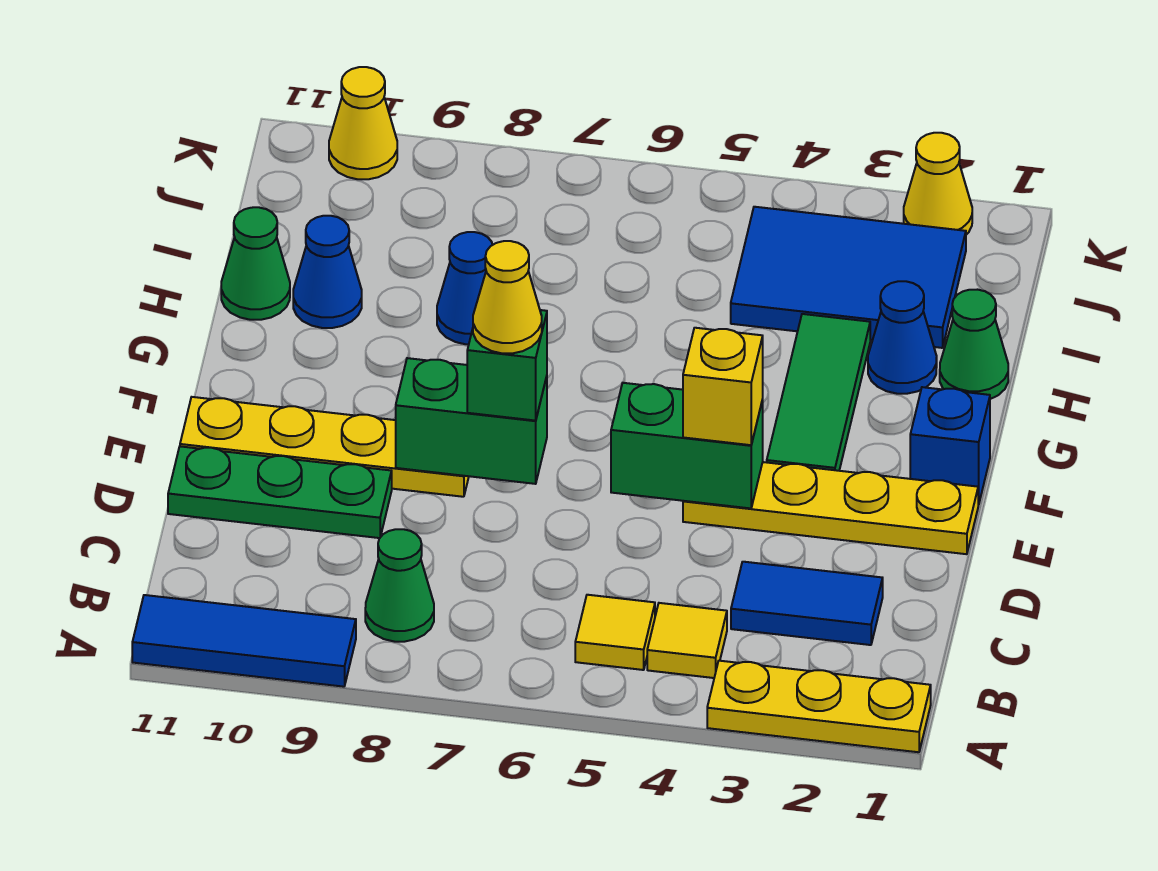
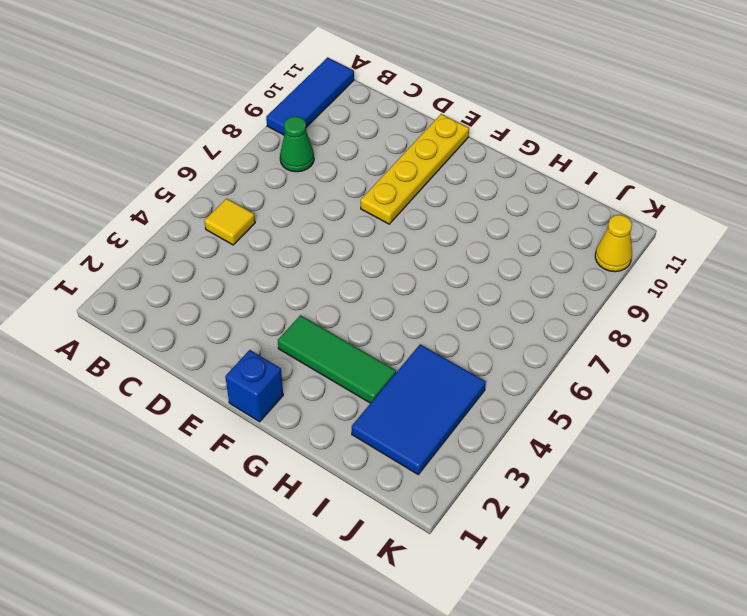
none -> yellow plate A1:A3 level 1
none -> yellow tile B4 level 1
none -> blue tile C2:C3 level 1

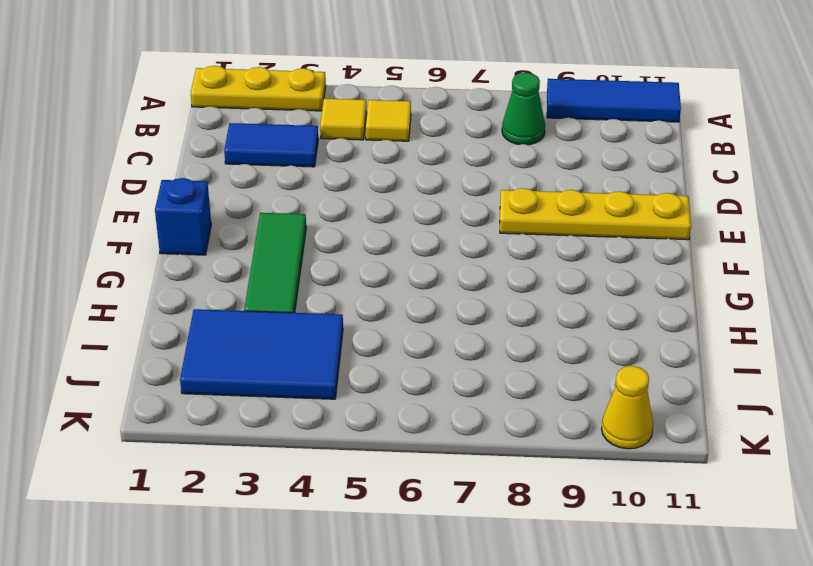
none -> green plate D9:D11 level 1
none -> yellow plate E1:E4 level 1
none -> green cone H1 level 1

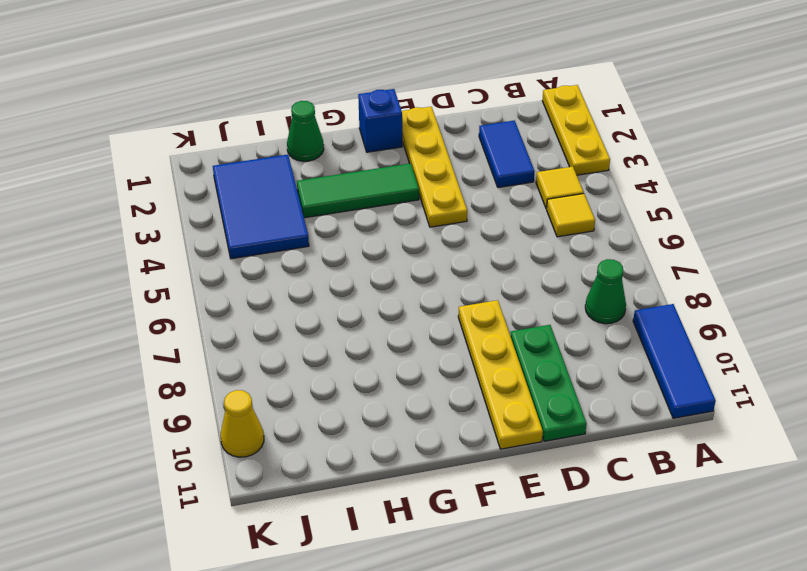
none -> blue cone H2 level 1
none -> blue cone H8 level 1
none -> blue cone H10 level 1

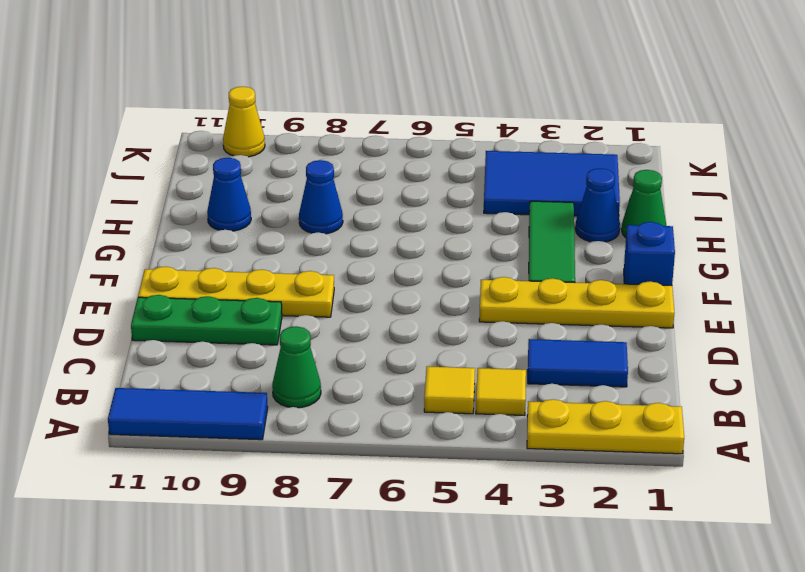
none -> green cone H11 level 1
none -> yellow cone K2 level 1
none -> green brick E4:E5 level 2

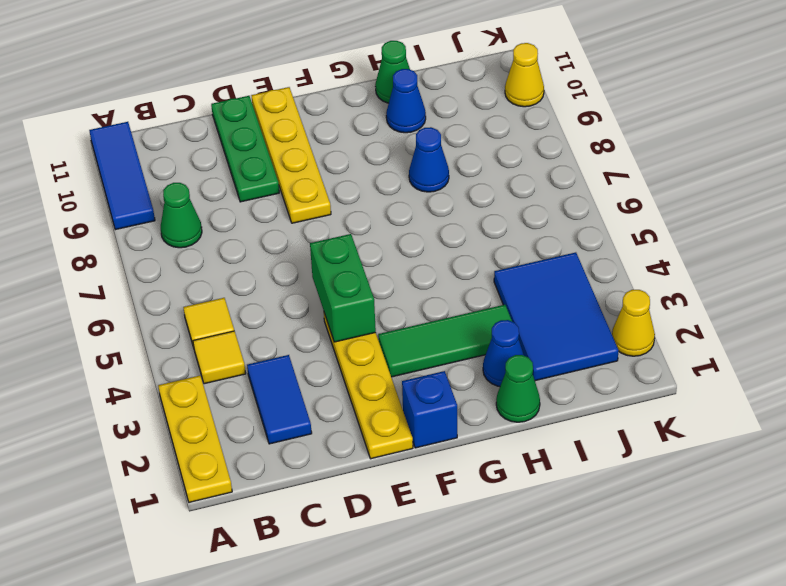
none -> green brick E7:E8 level 2
none -> yellow brick E4 level 3
none -> green brick E7 level 3

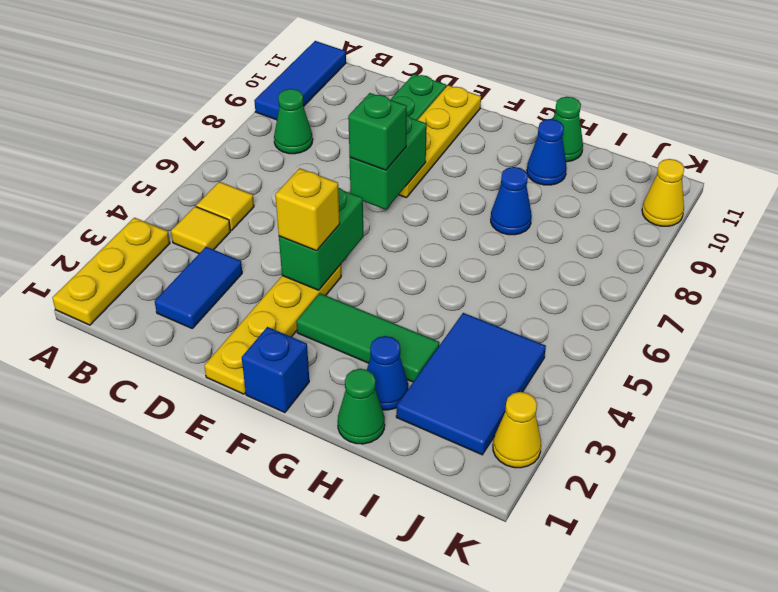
none -> yellow cone E7 level 4

